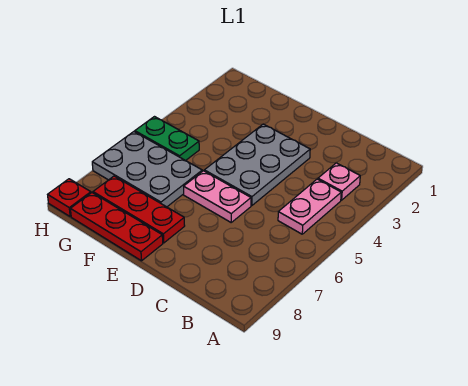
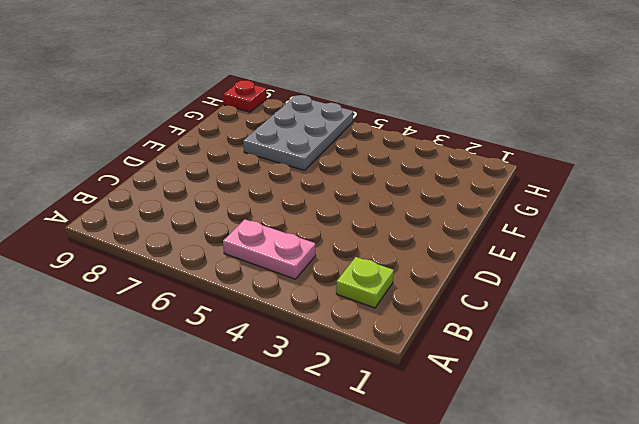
lime plate B2 level 1 -> none
none -> pink plate B3 level 1
none -> grey plate D3:E5 level 1

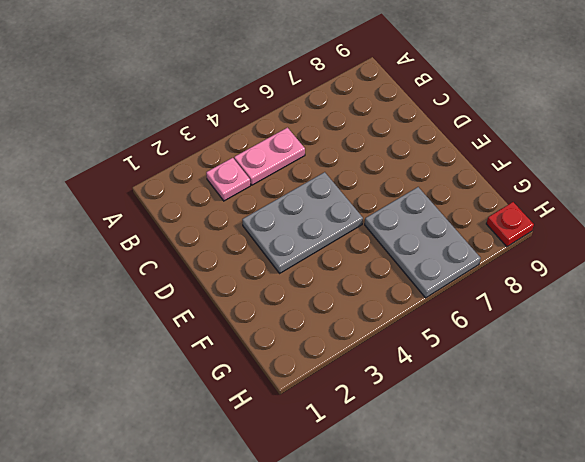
none -> pink plate D6:E6 level 1
none -> red plate E8:G8 level 1

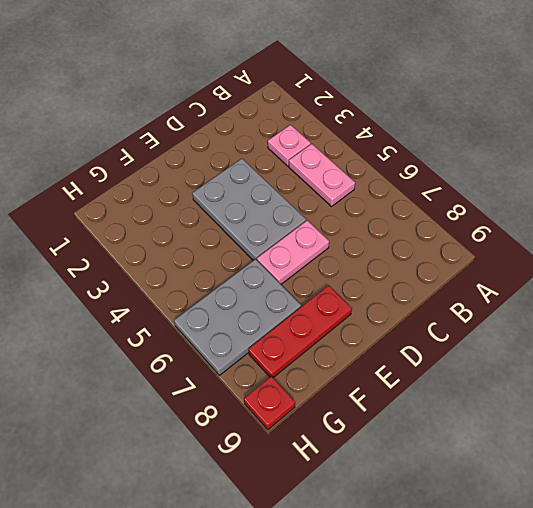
none -> red plate E9:G9 level 1
none -> green plate G5:H5 level 1

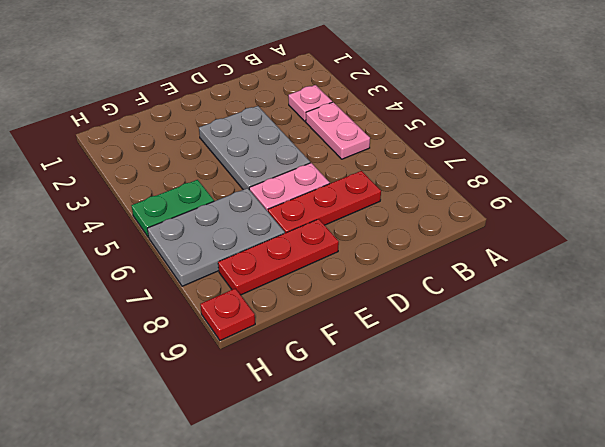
red plate C7:E7 level 1 -> red plate E9:G9 level 1

